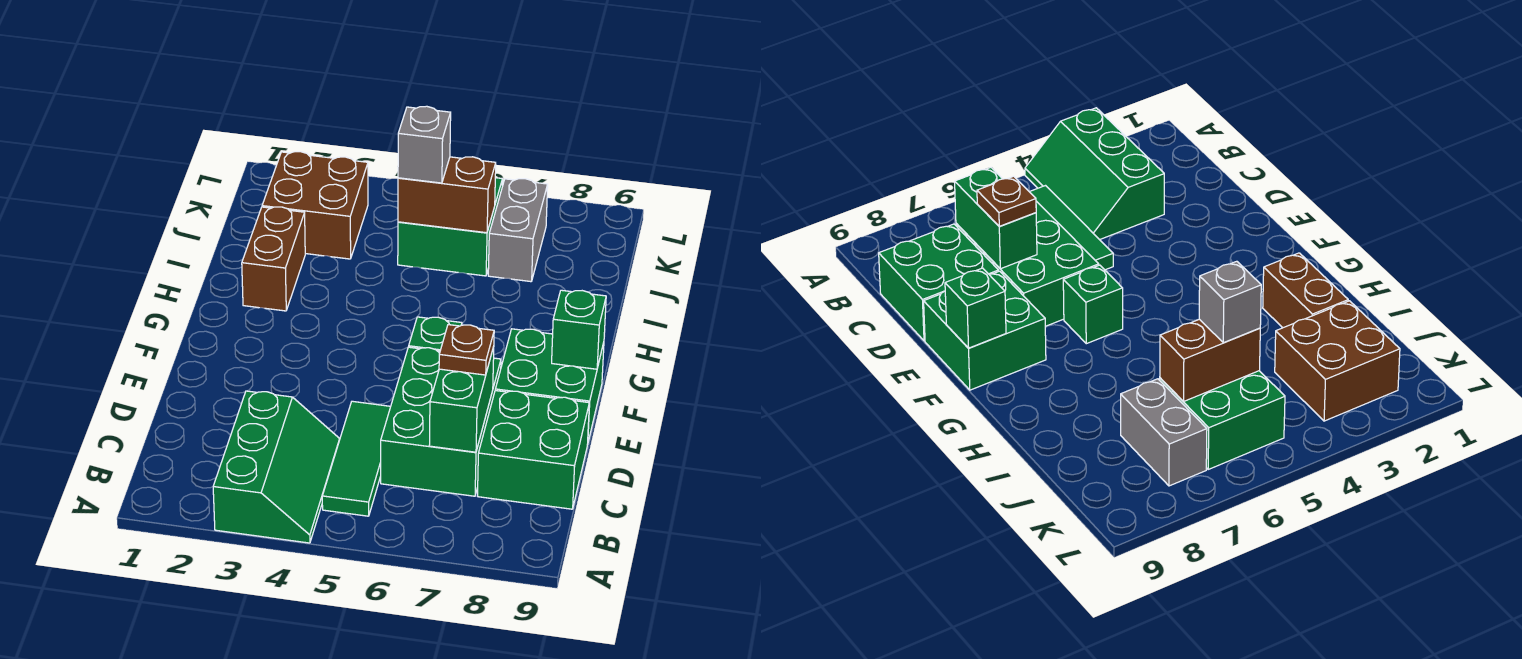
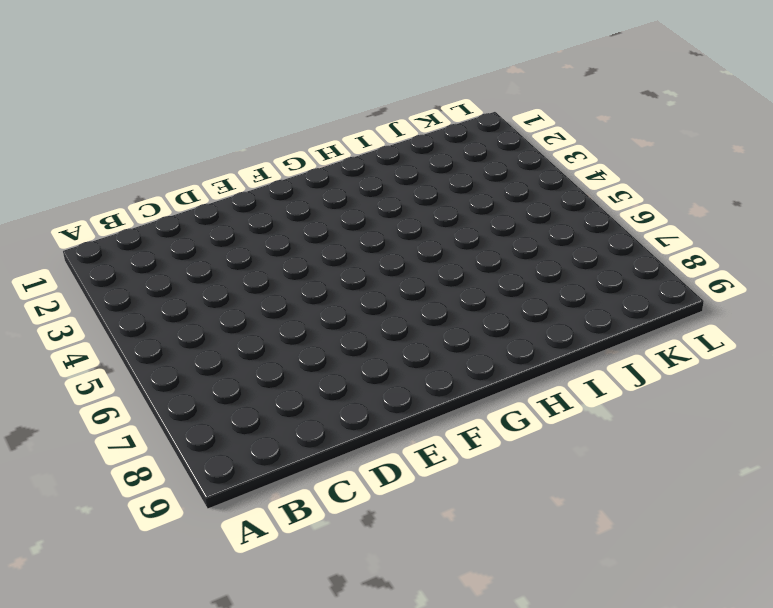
none -> green slope A3:C4 level 1 top 3
none -> green tile B5:D5 level 1
none -> green brick C6:E7 level 1

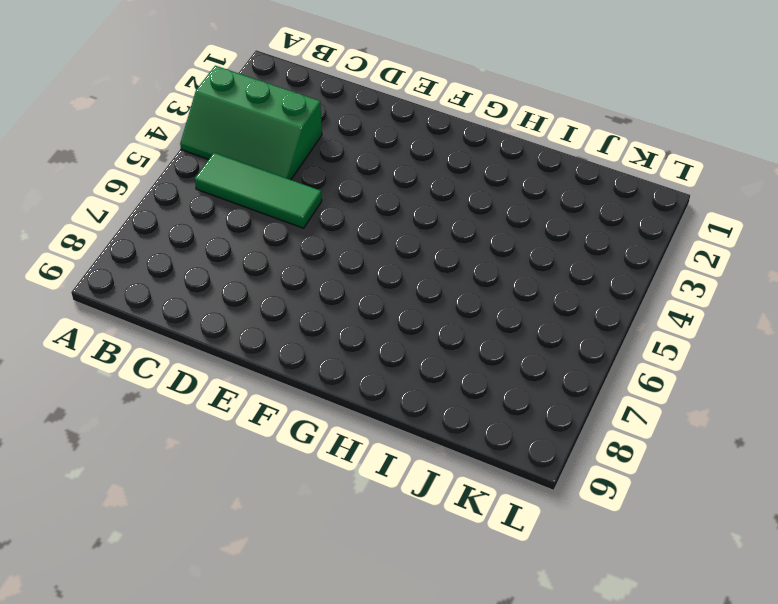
none -> green brick C6:E7 level 1
none -> green brick C8:D9 level 1
none -> green brick E8:F9 level 1

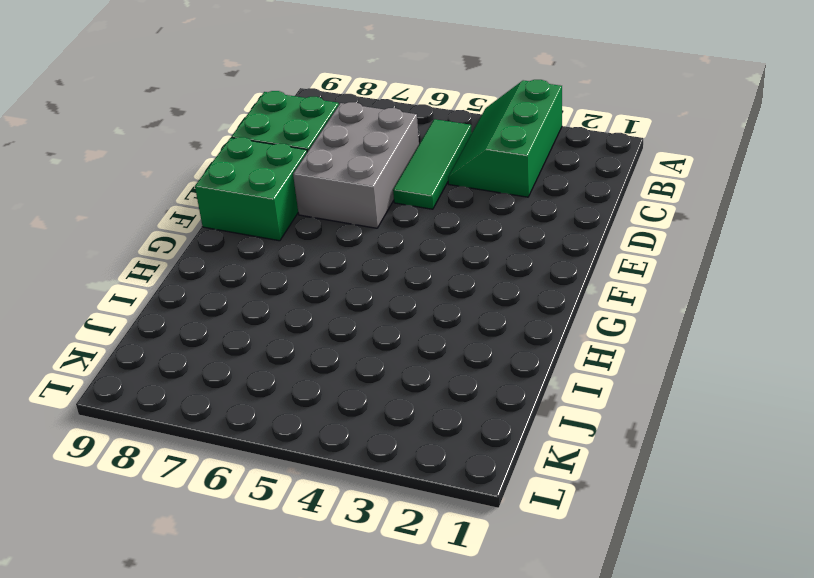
grey brick C6:E7 level 1 -> green brick C6:E7 level 1
none -> green brick F6 level 1
none -> brown brick H2:I2 level 1
none -> brown brick J2:K3 level 1

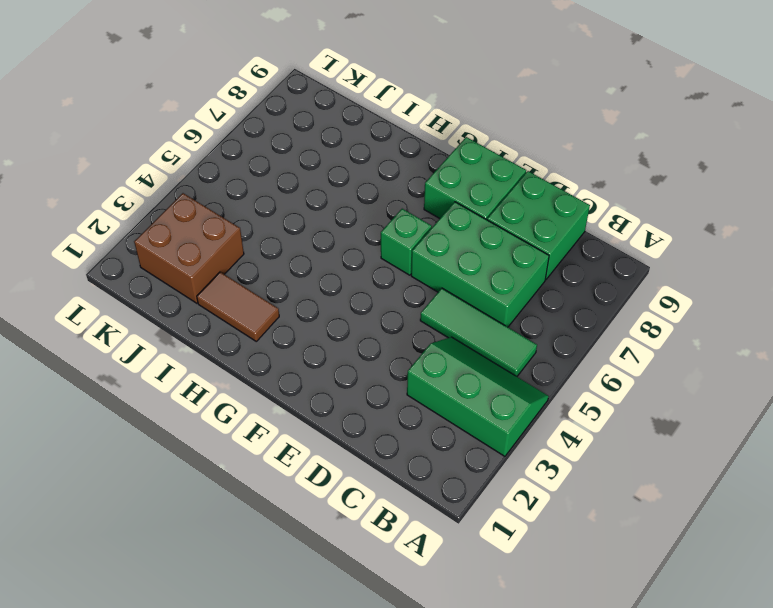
brown tile H2:I2 level 1 -> brown brick H2:I2 level 1
none -> green brick J5:K6 level 1
none -> grey brick J7:K7 level 1
none -> green brick C7:D7 level 2

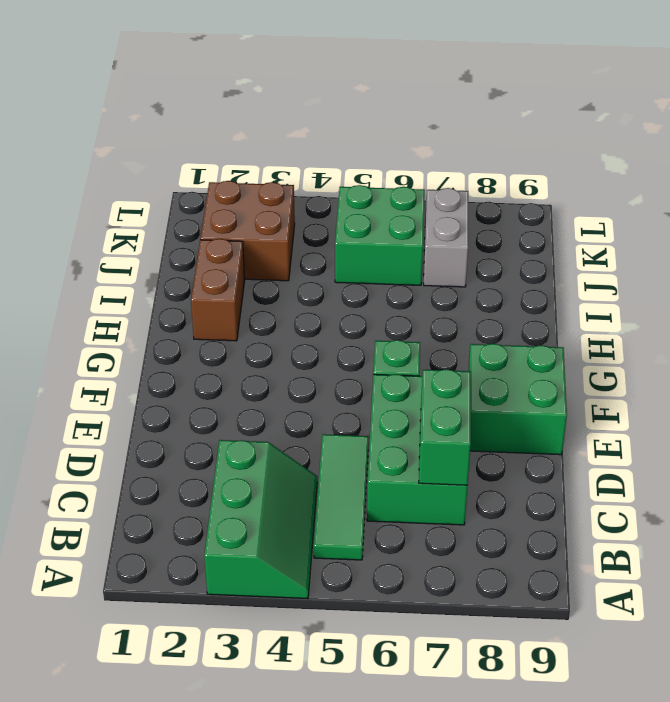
none -> green brick C8:D9 level 1
none -> green brick F9 level 2
none -> brown brick J5:J6 level 2

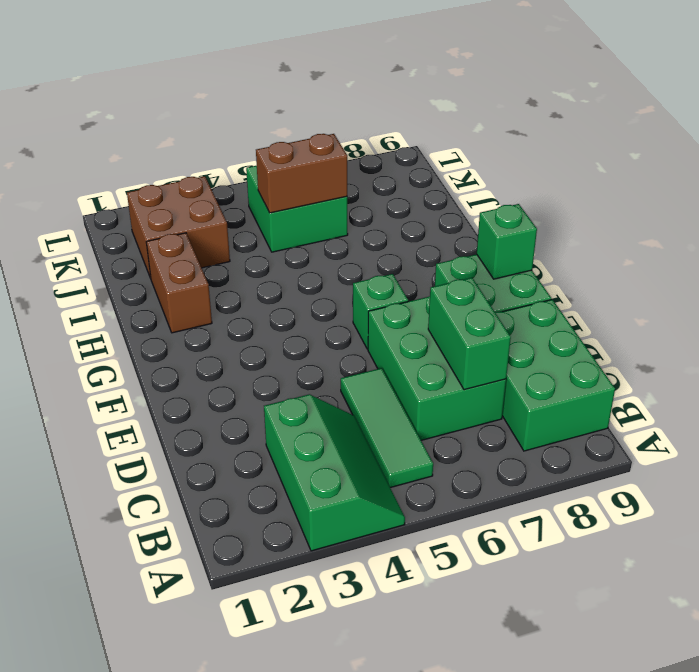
green brick B8:D9 level 1 -> green brick C8:D9 level 1
none -> grey brick J7:K7 level 1
none -> brown plate D7 level 3
none -> grey brick J5 level 3

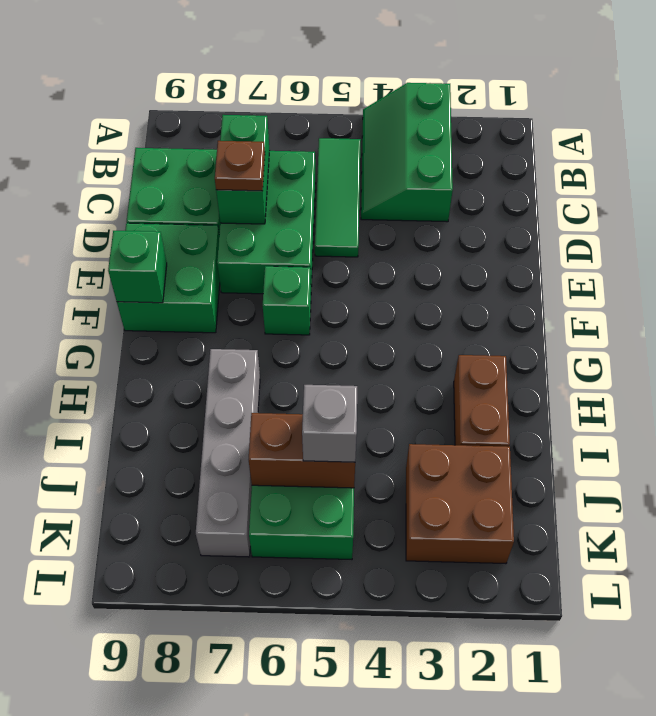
grey brick H7:K7 level 1 -> grey brick J7:K7 level 1

